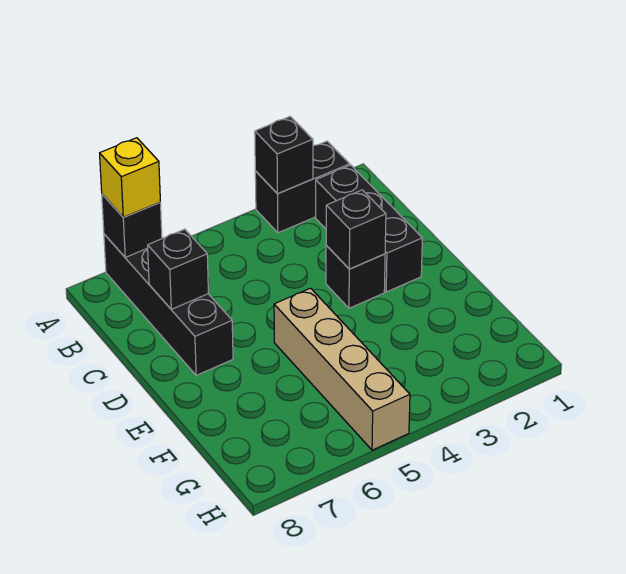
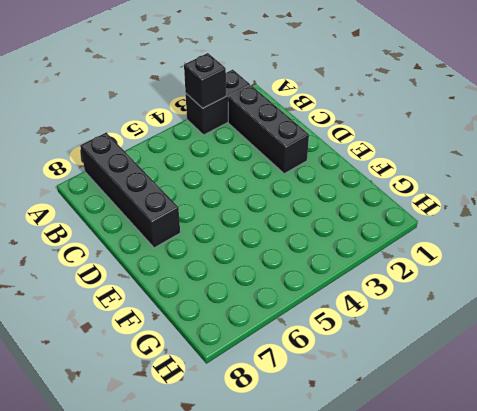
none -> black brick D3 level 1
none -> tan brick E5:H5 level 1

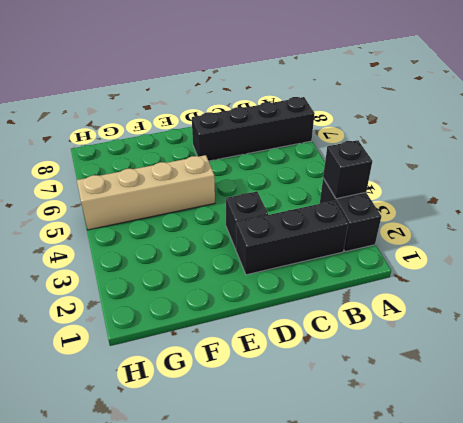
none -> black brick A7 level 2
none -> black brick C7 level 2

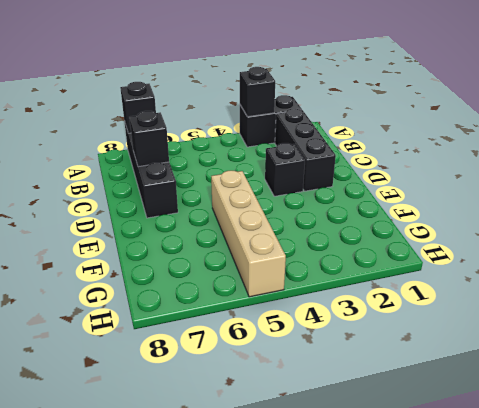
none -> black brick D3 level 2
none -> yellow brick A7 level 3

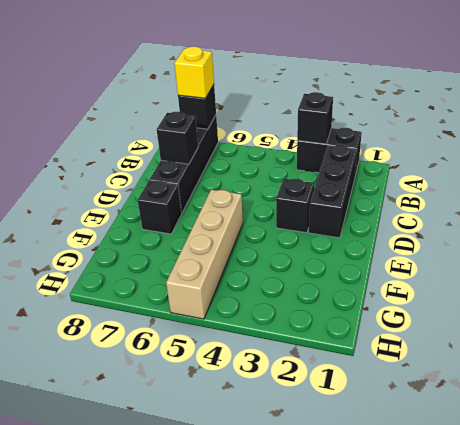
black brick E7 level 1 -> black brick D3 level 2

